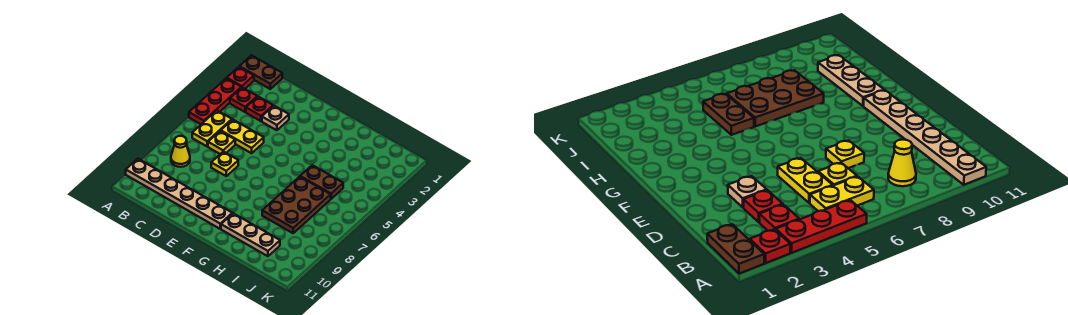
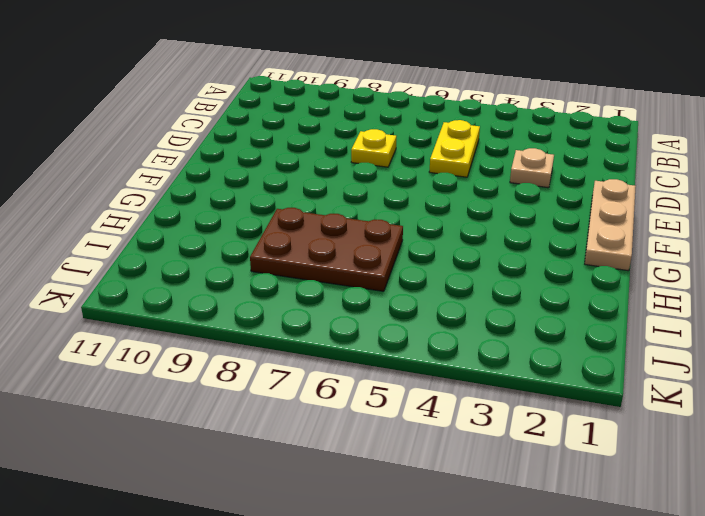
tan plate E1:G1 level 1 -> tan plate G10:I10 level 1
none -> brown plate A1:B1 level 1
none -> red plate A2 level 1
none -> red plate A3:A5 level 1

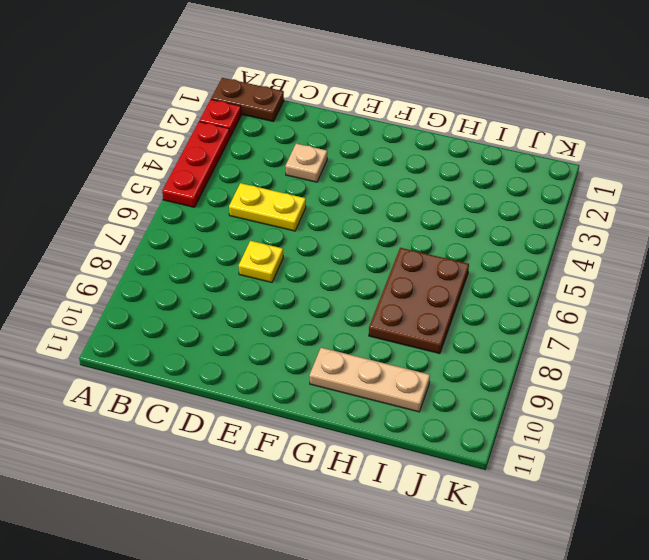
none -> tan plate A10:F10 level 1
none -> red plate B3 level 1
none -> yellow plate B5:B6 level 1

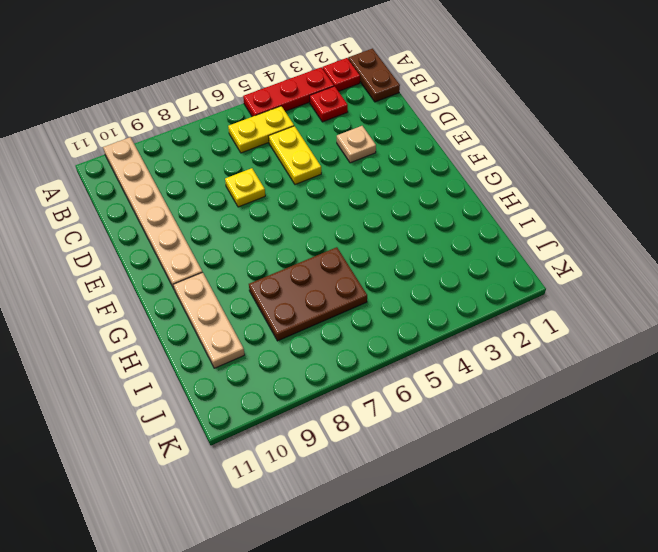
none -> yellow cone B8 level 1
none -> red plate C3 level 1
none -> yellow plate C6 level 1

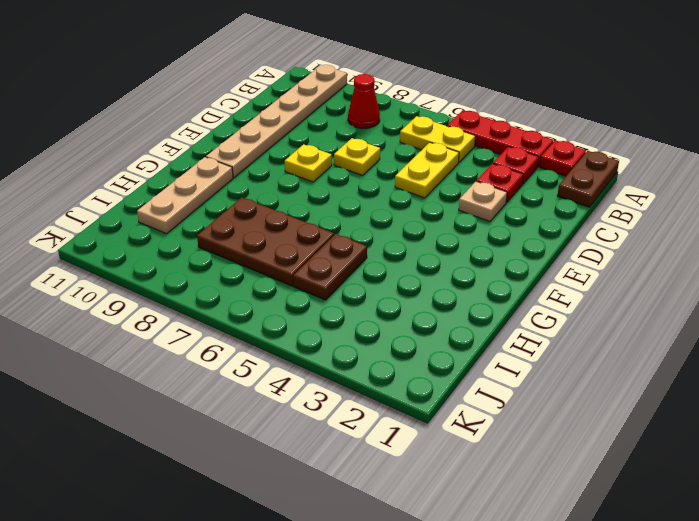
red cone B8 level 1 -> yellow cone B8 level 1
yellow plate E8 level 1 -> yellow plate C6 level 1

